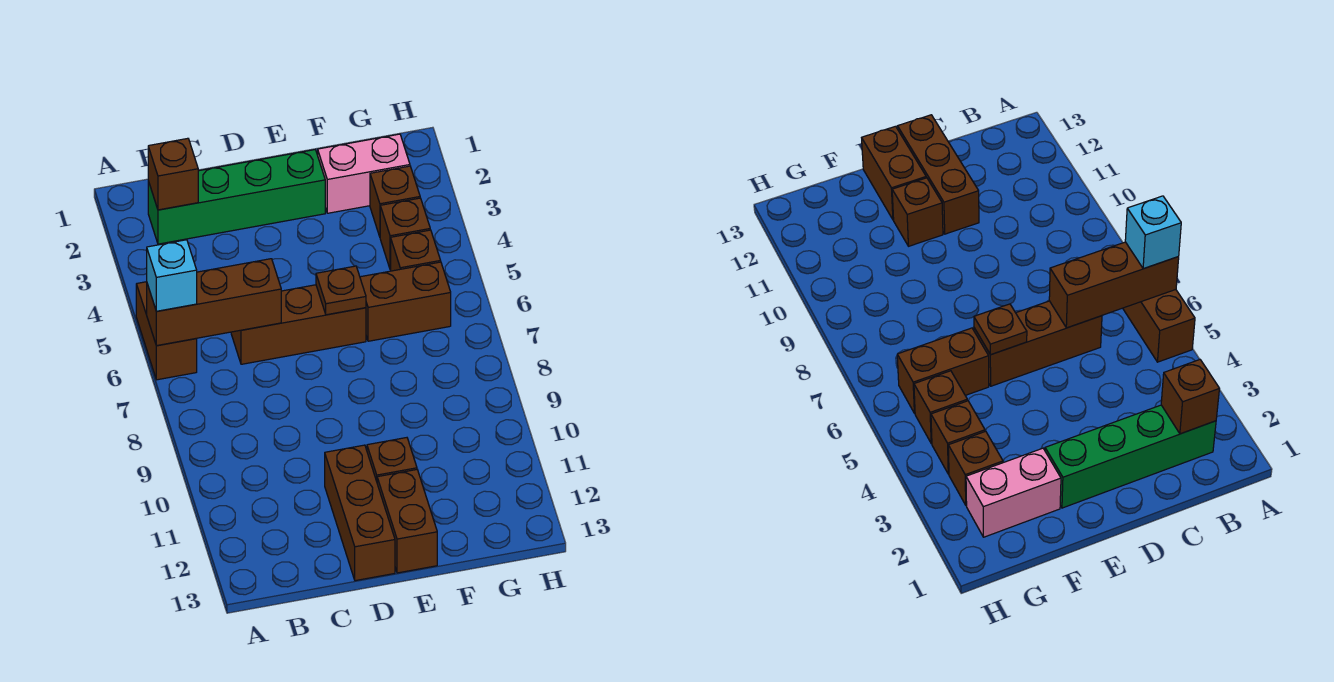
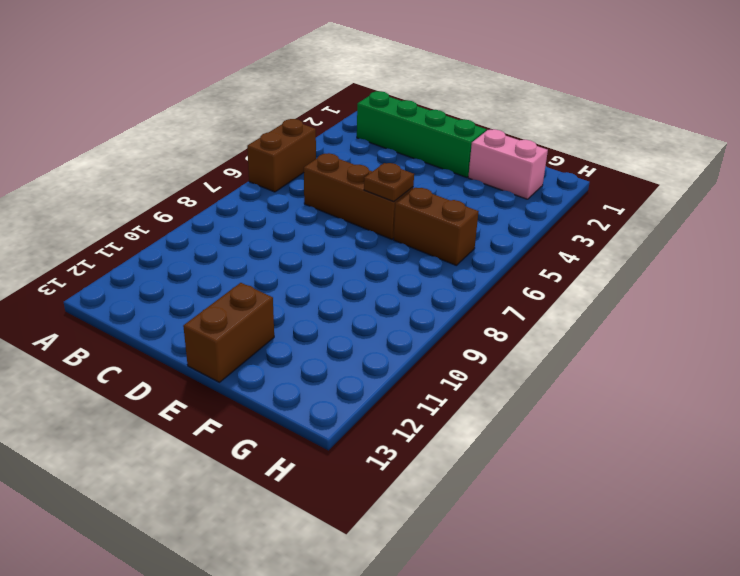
none -> brown brick D11:D13 level 1
none -> brown brick E11 level 1
none -> brown brick G3 level 1

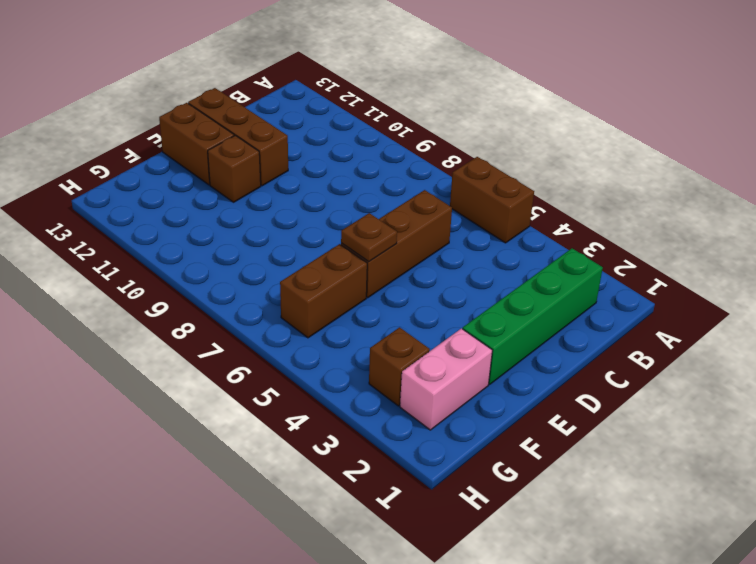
none -> brown brick G4 level 1
none -> brown brick G5 level 1
none -> brown brick A6:C6 level 2

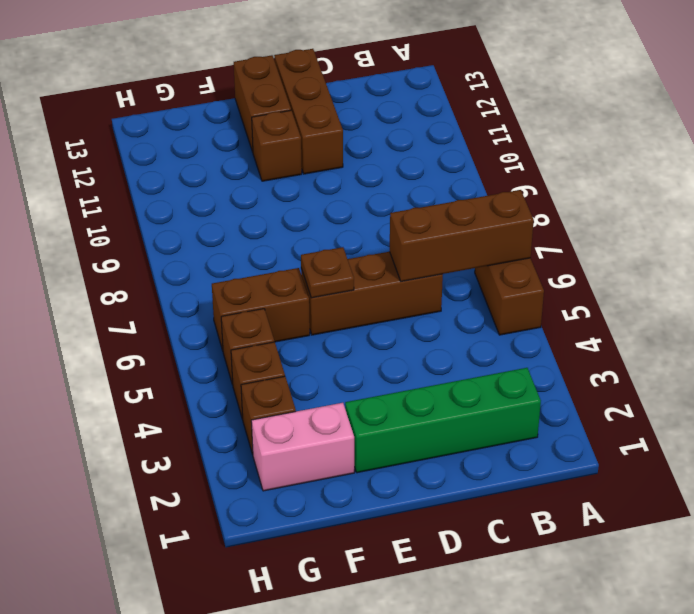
none -> brown brick B2 level 2
none -> cyan brick A6 level 3

